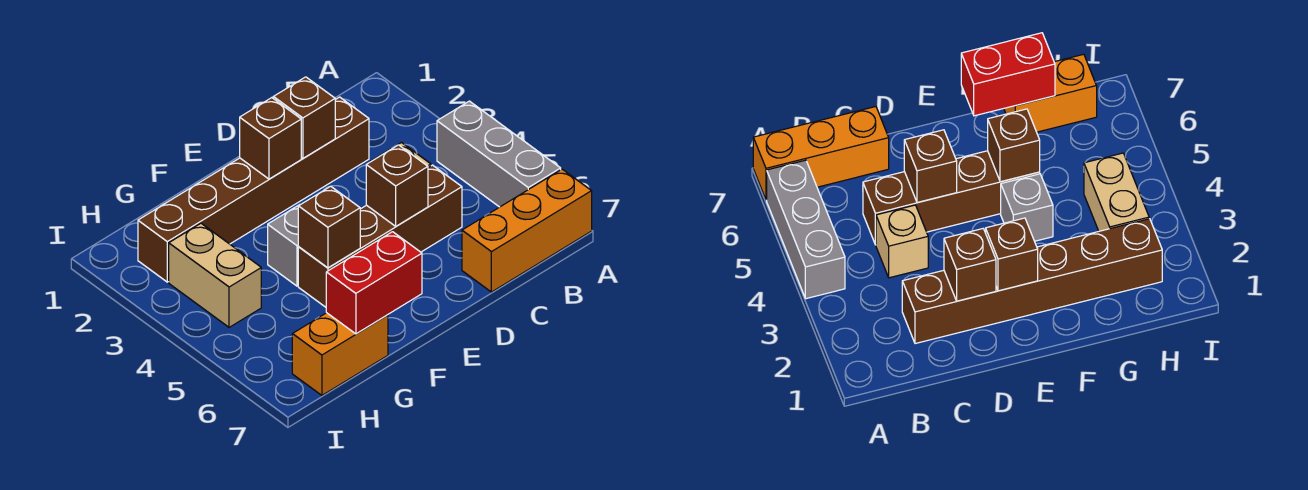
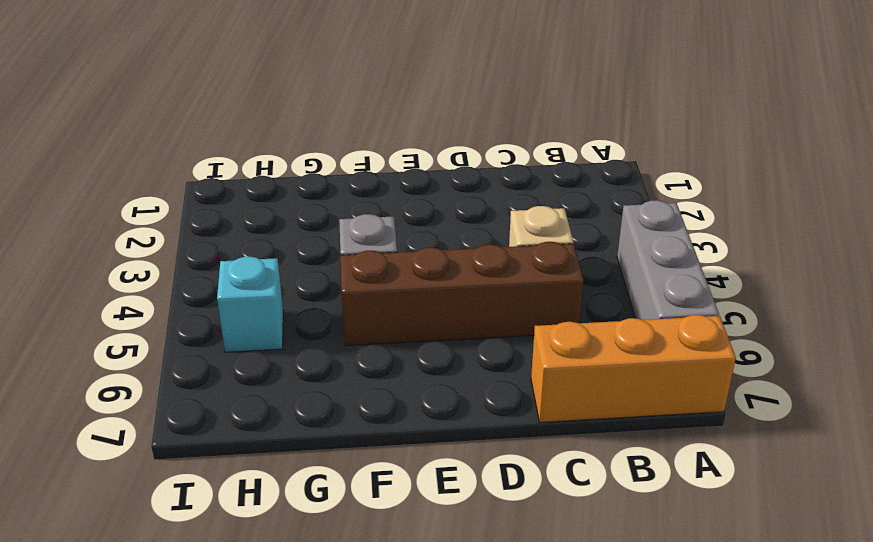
cyan brick H5 level 1 -> none
none -> brown brick C2:H2 level 1
none -> orange brick G7:H7 level 1
none -> tan brick H3:H4 level 1

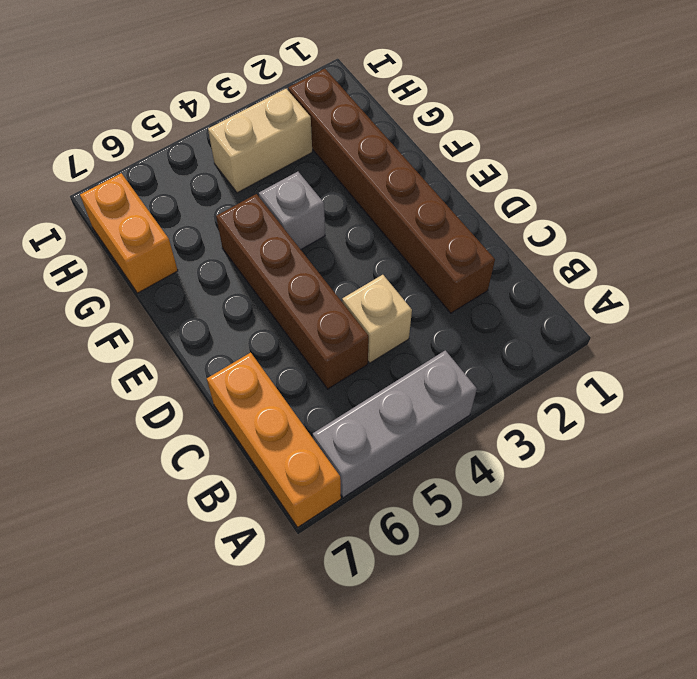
none -> brown brick D2 level 2
none -> brown brick D5 level 2
none -> brown brick E2 level 2

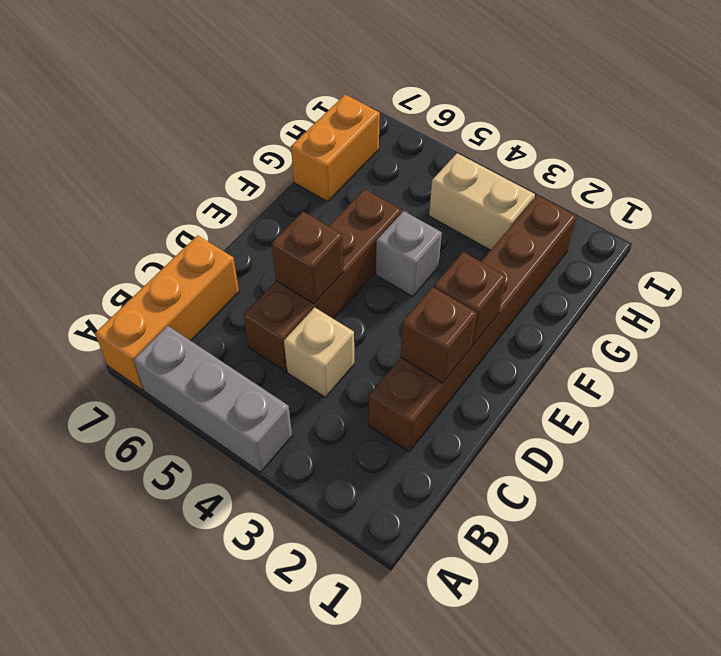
none -> brown brick F5 level 2
none -> red brick F7:G7 level 2

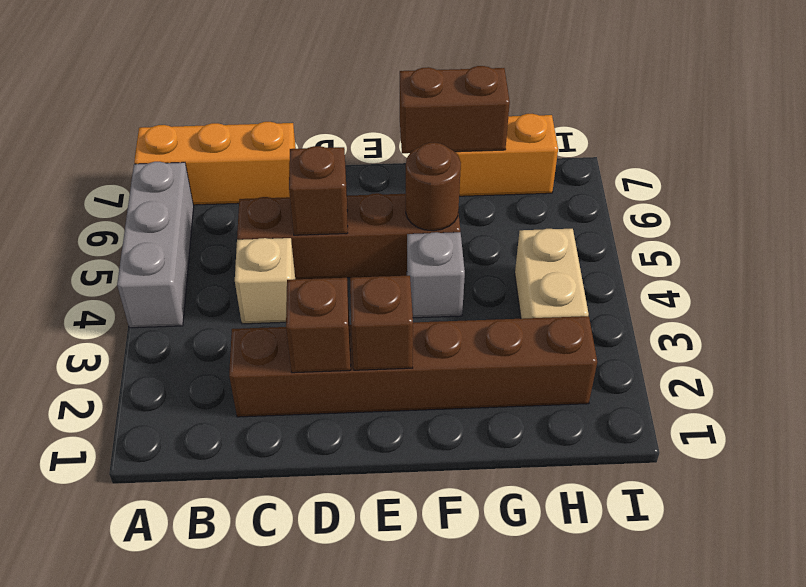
brown round brick F5 level 2 -> brown brick F5 level 2
brown brick F7:G7 level 2 -> red brick F7:G7 level 2

